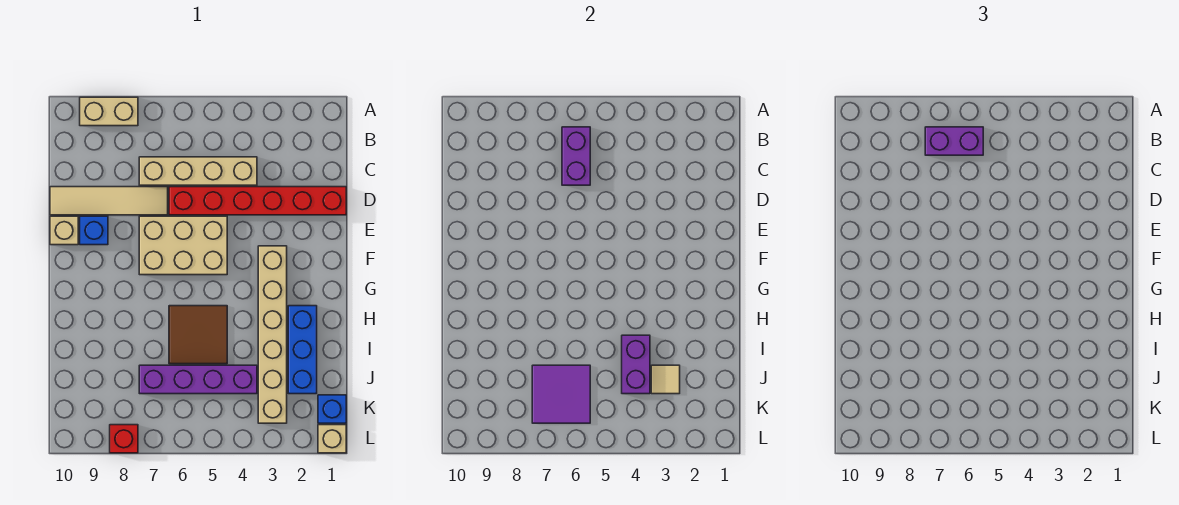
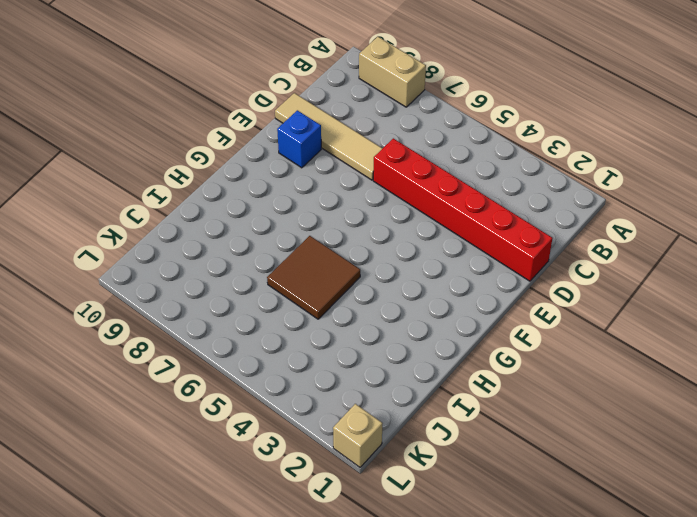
none -> tan brick C4:C7 level 1
none -> tan brick E5:F7 level 1
none -> tan brick E10 level 1

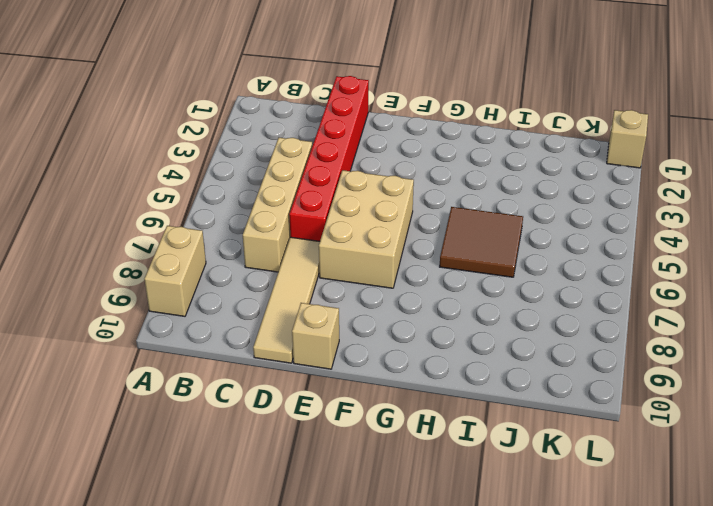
none -> blue brick E9 level 1
none -> tan brick F3:K3 level 1
none -> blue brick H2:J2 level 1

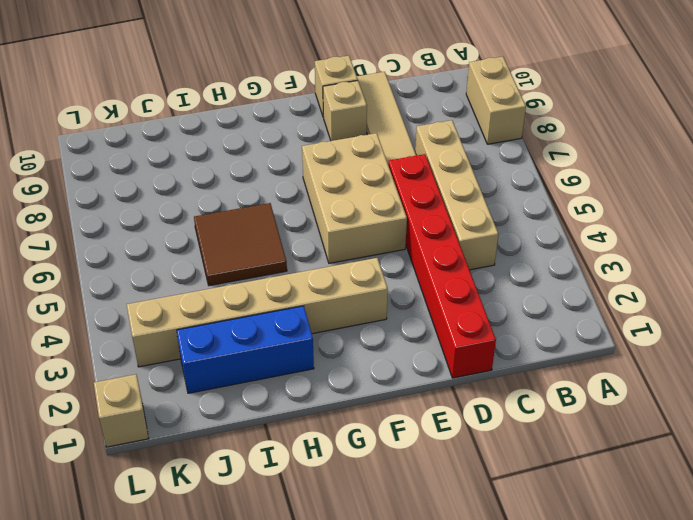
tan brick E9 level 1 -> blue brick E9 level 1
none -> purple brick J4:J7 level 1
none -> blue brick K1 level 1
none -> red brick L8 level 1

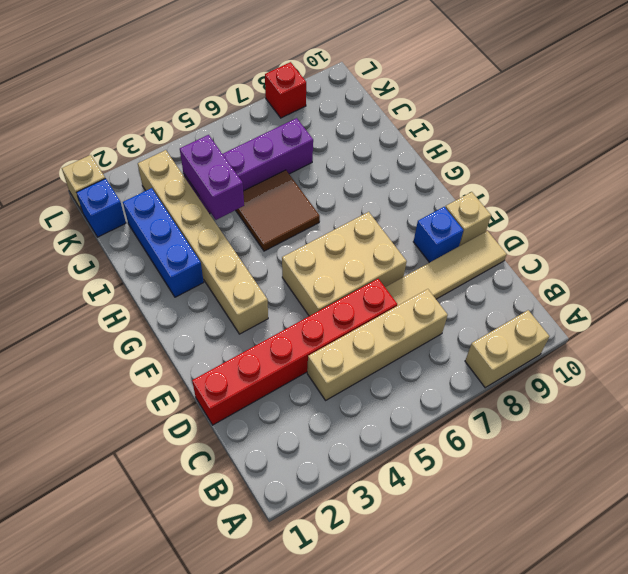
none -> purple brick B6:C6 level 2
none -> tan tile J3 level 2
none -> purple tile J6:K7 level 2

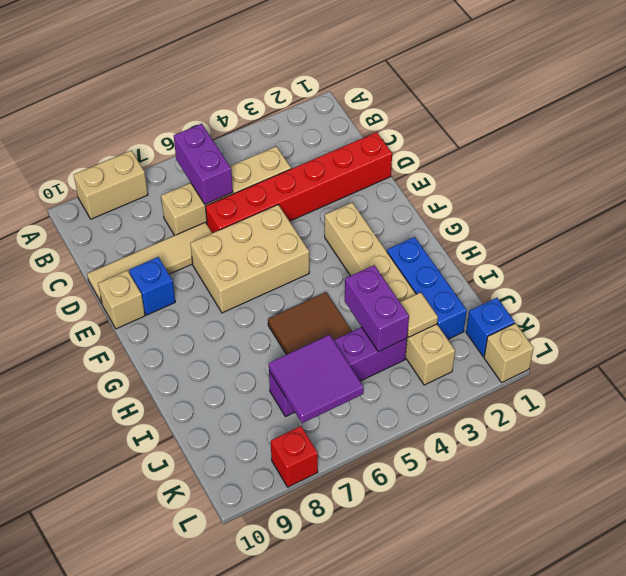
none -> purple brick B6:B7 level 3

